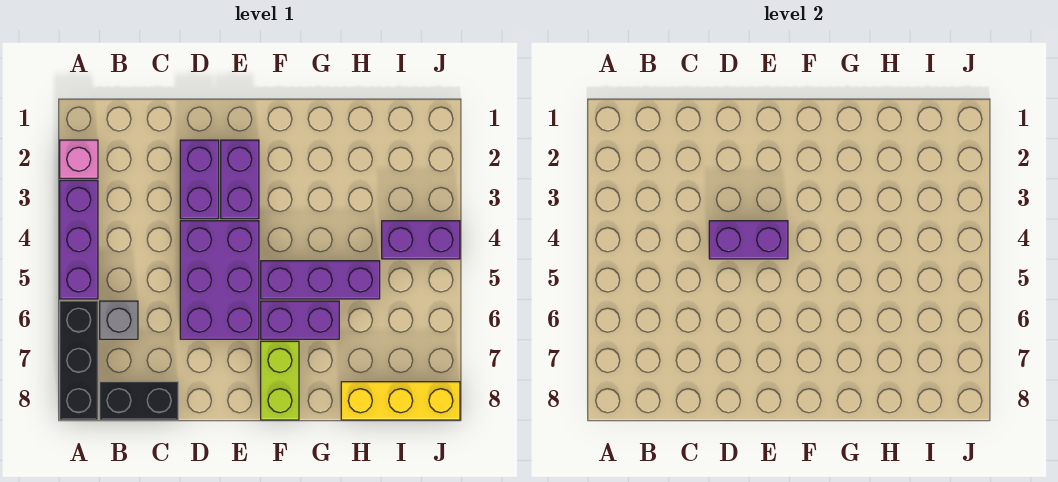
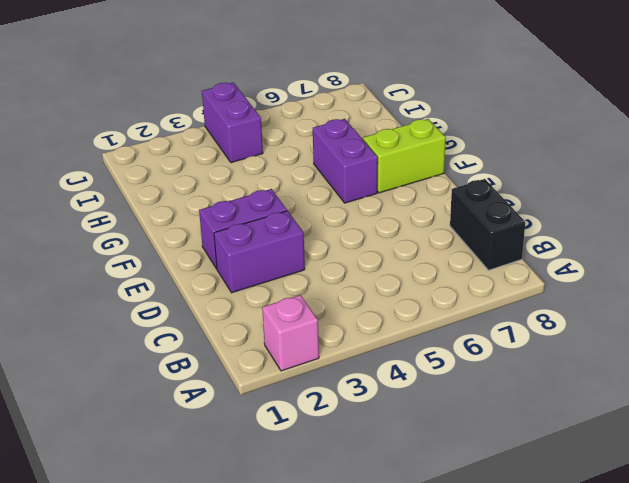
none -> purple brick A3:A5 level 1
none -> black brick A6:A8 level 1
none -> grey brick B6 level 1

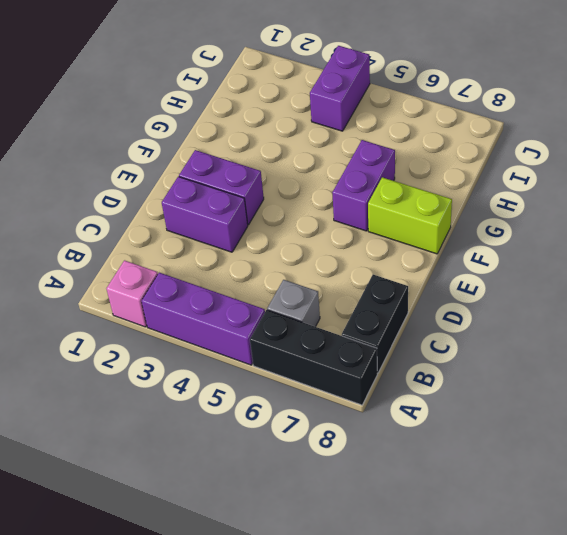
none -> purple brick D4:E6 level 1
none -> purple brick F5:H5 level 1
none -> yellow brick H8:J8 level 1

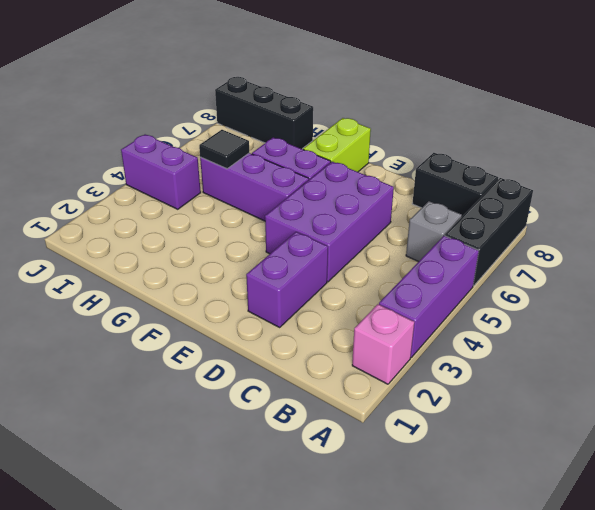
black tile H5 level 2 -> none
black brick H8:J8 level 1 -> yellow brick H8:J8 level 1
none -> purple brick E2:E3 level 1
none -> purple brick D4:E4 level 2

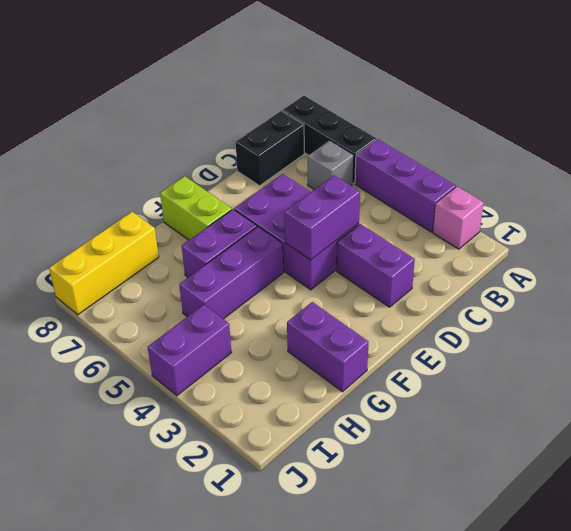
purple brick G1:G2 level 1 -> purple brick E2:E3 level 1

